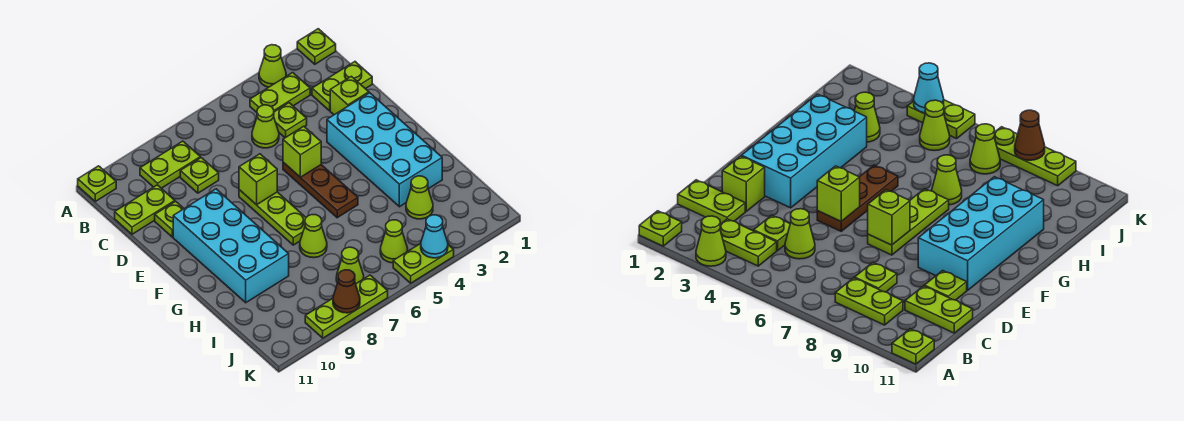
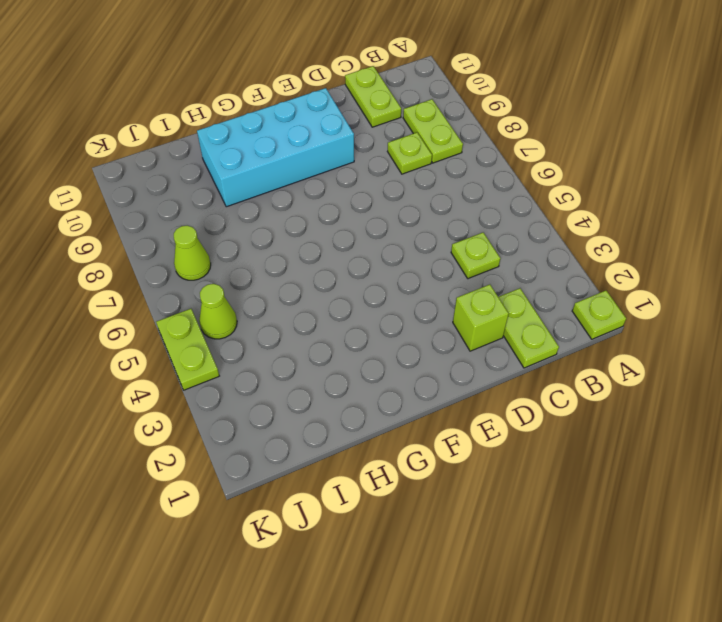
none -> lime cone A3 level 1
none -> lime plate A11 level 1
none -> lime plate B3:B4 level 1

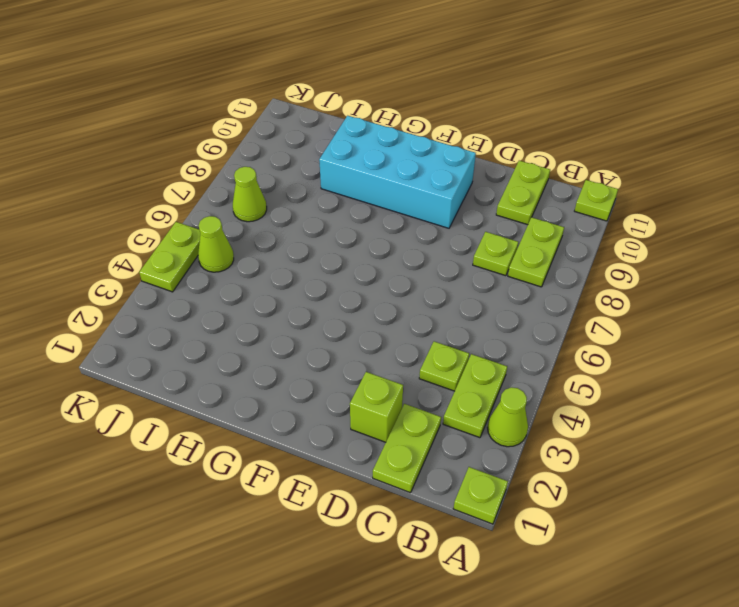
none -> lime cone C5 level 1
none -> lime plate D10 level 1
none -> cyan brick E2:H3 level 1

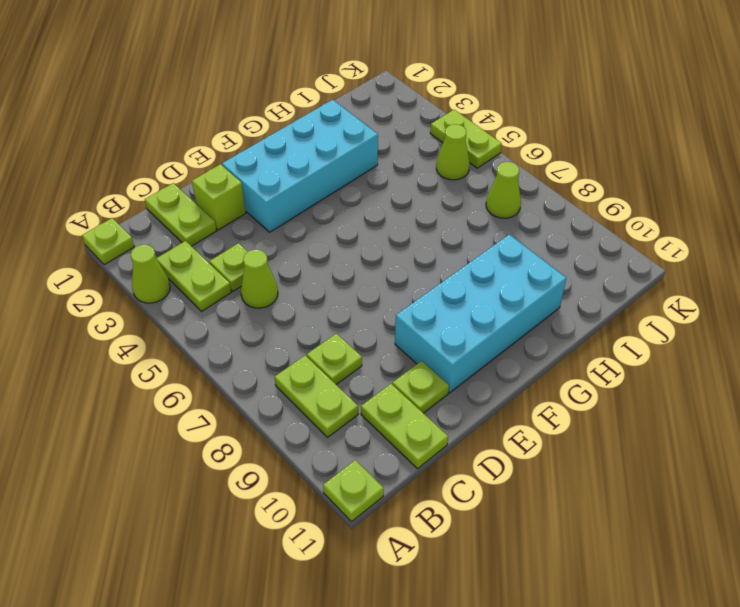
none -> brown plate E5:G5 level 1
none -> lime plate E7:G7 level 1
none -> lime cone H7 level 1

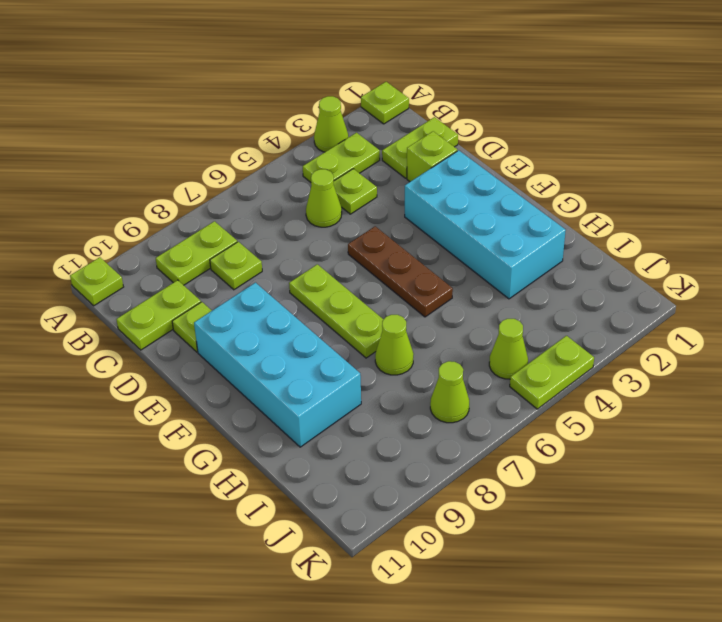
none -> lime cone I3 level 1
none -> lime plate K7:K9 level 1
none -> lime brick E5 level 2

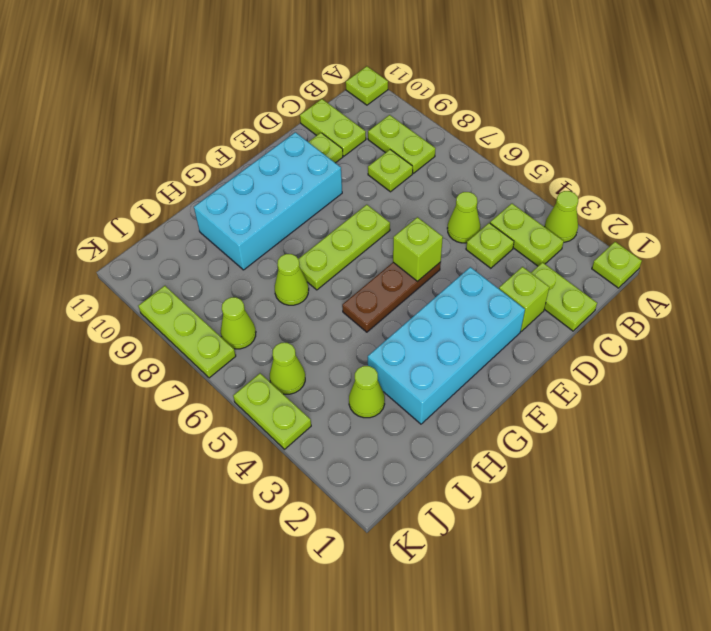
none -> lime brick E7 level 2
none -> cyan cone K4 level 2
none -> brown cone K8 level 2

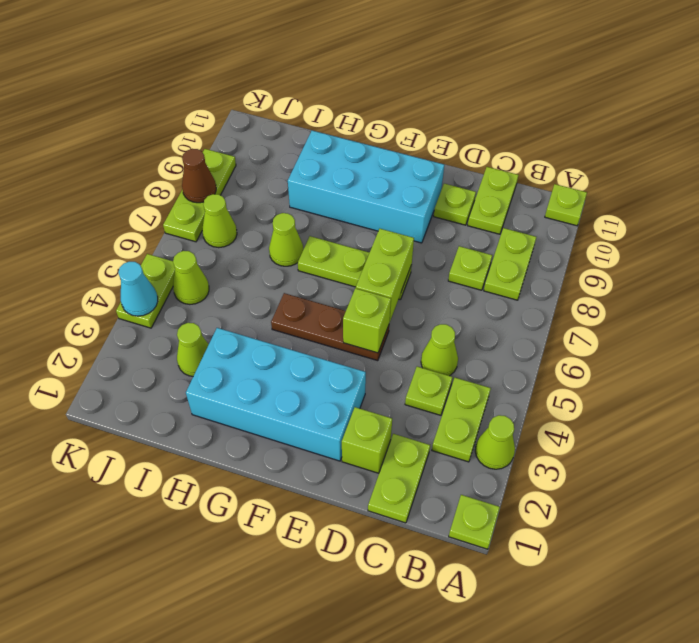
lime brick E6:E7 level 2 -> lime brick E7 level 2

